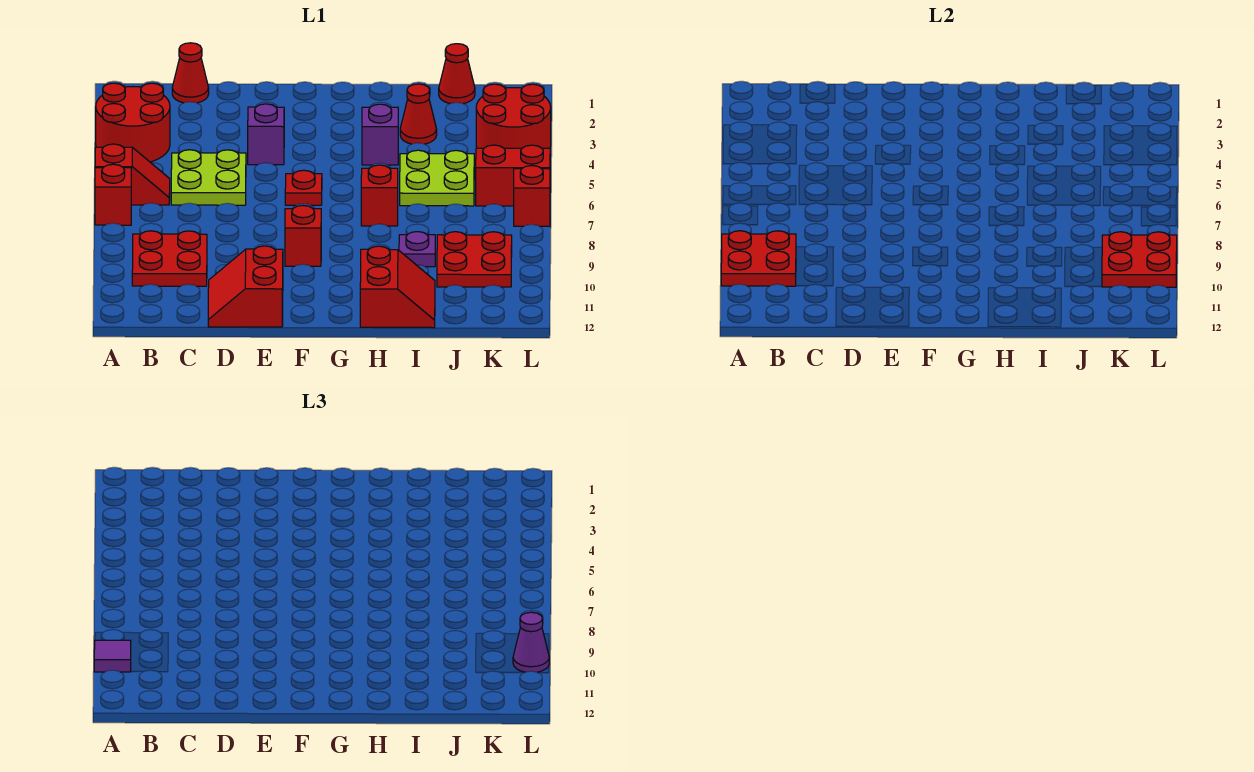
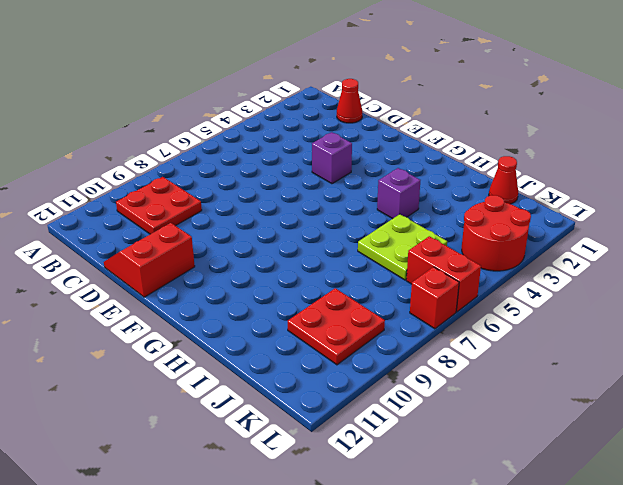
none -> red round brick A3:B4 level 1
none -> red slope A6:B6 level 1 top A
none -> red brick A7 level 1

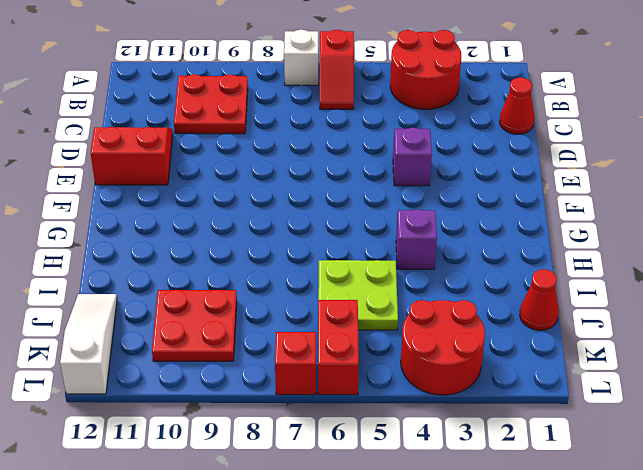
white brick A7 level 1 -> red brick A7 level 1
white slope J12:L12 level 1 top L -> none
none -> lime plate C5:D6 level 1
none -> red plate F6 level 1
none -> red brick F9 level 1

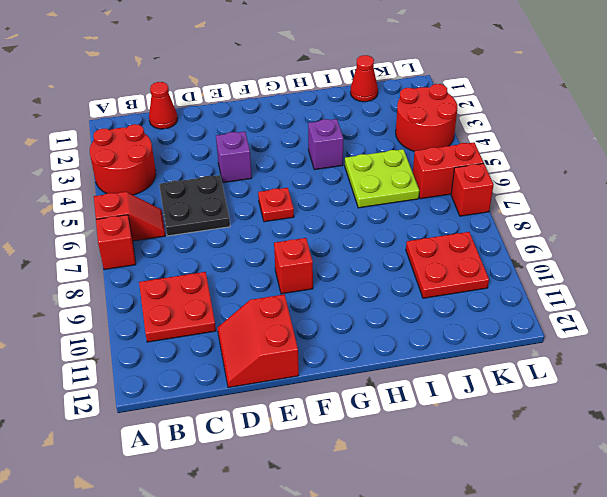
black plate C5:D6 level 1 -> lime plate C5:D6 level 1
none -> red brick H7 level 1
none -> red slope H11:I12 level 1 top H
none -> red cone I3 level 1

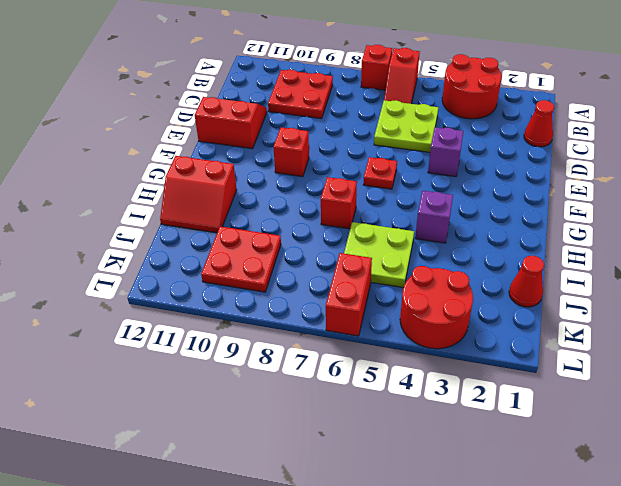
none -> red cone I3 level 1
none -> purple plate I9 level 1
none -> red brick L7 level 1

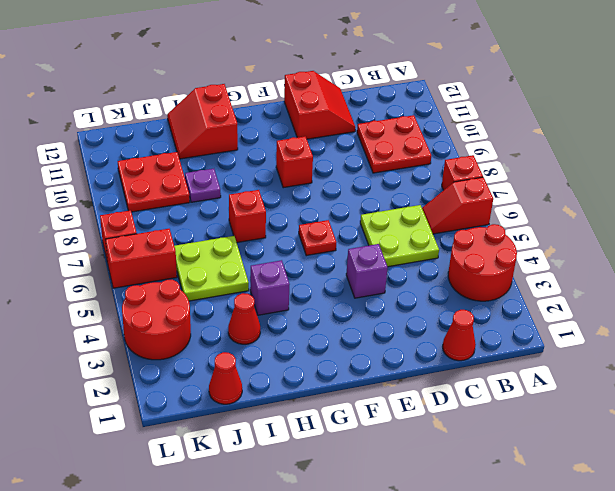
none -> red plate A9:B10 level 2
none -> red plate K9:L10 level 2
none -> purple tile A10 level 3

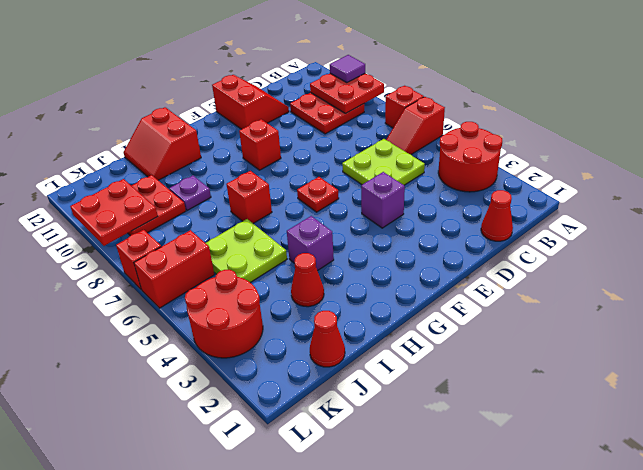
none -> purple cone L10 level 3

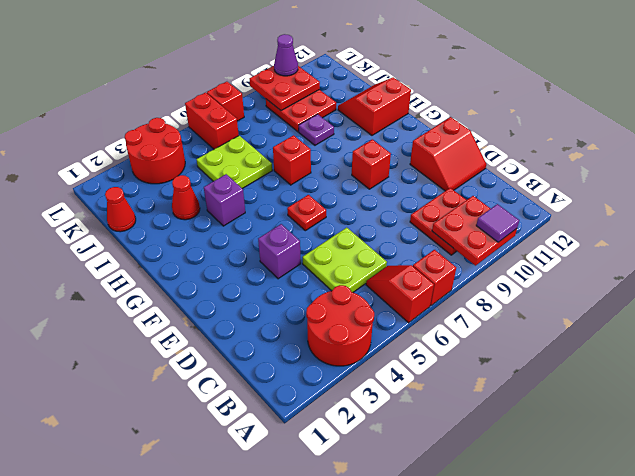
none -> red cone C1 level 1

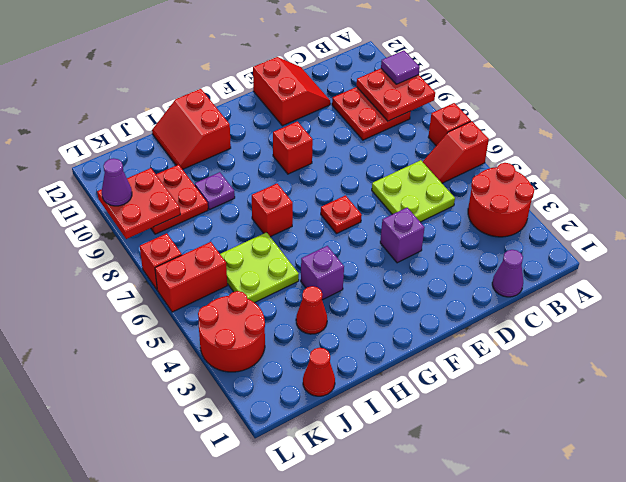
purple cone C1 level 1 -> red cone C1 level 1

